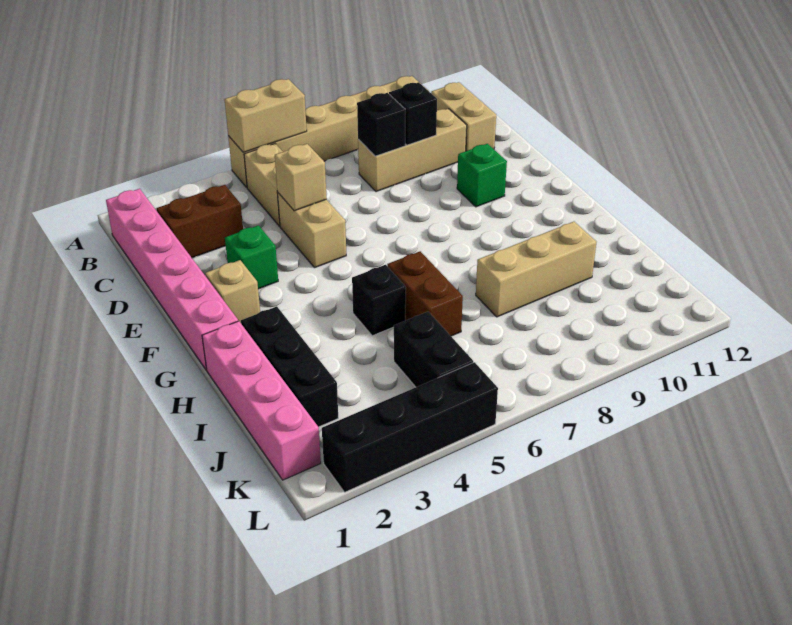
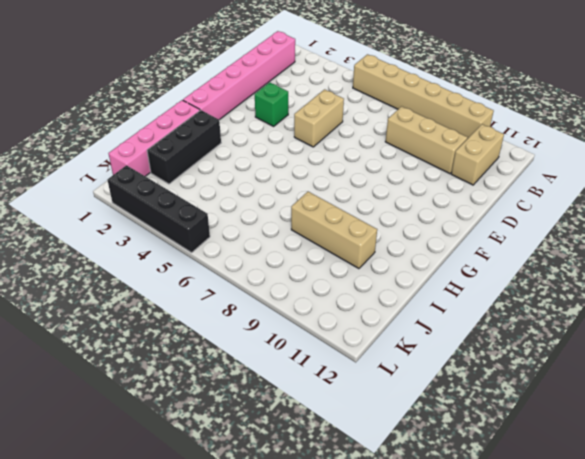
none -> tan brick B5:C5 level 1
none -> brown brick C2:C3 level 1
none -> green brick E10 level 1

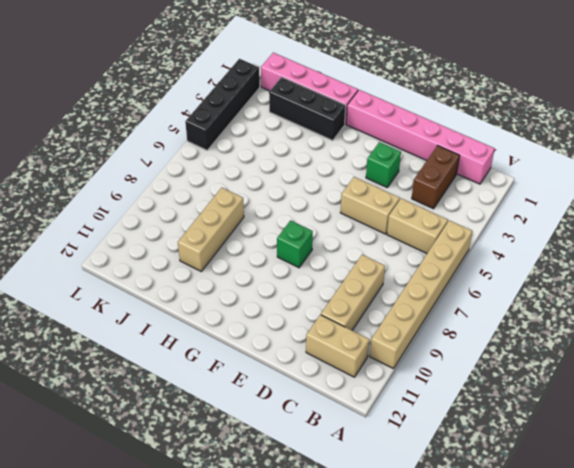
green brick F8 level 1 -> green brick E10 level 1
none -> tan brick F2 level 1
none -> black brick H5 level 1
none -> brown brick H6:I6 level 1

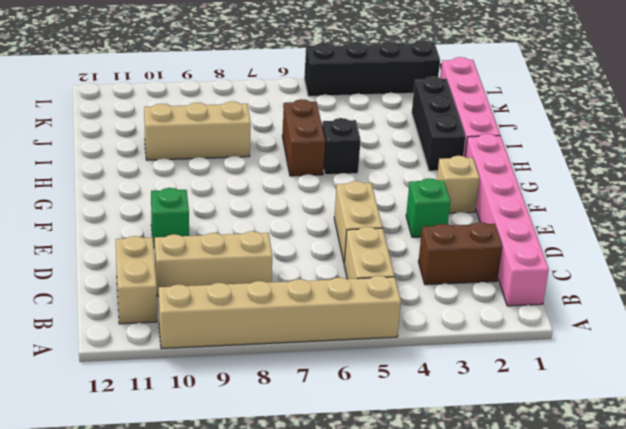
none -> black brick J5:K5 level 1
none -> tan brick A5:A6 level 2
none -> black brick C8 level 2

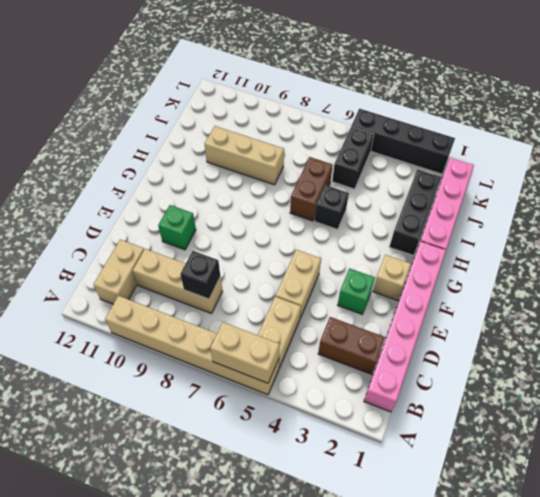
none -> black brick C9 level 2
none -> tan brick D5 level 2

